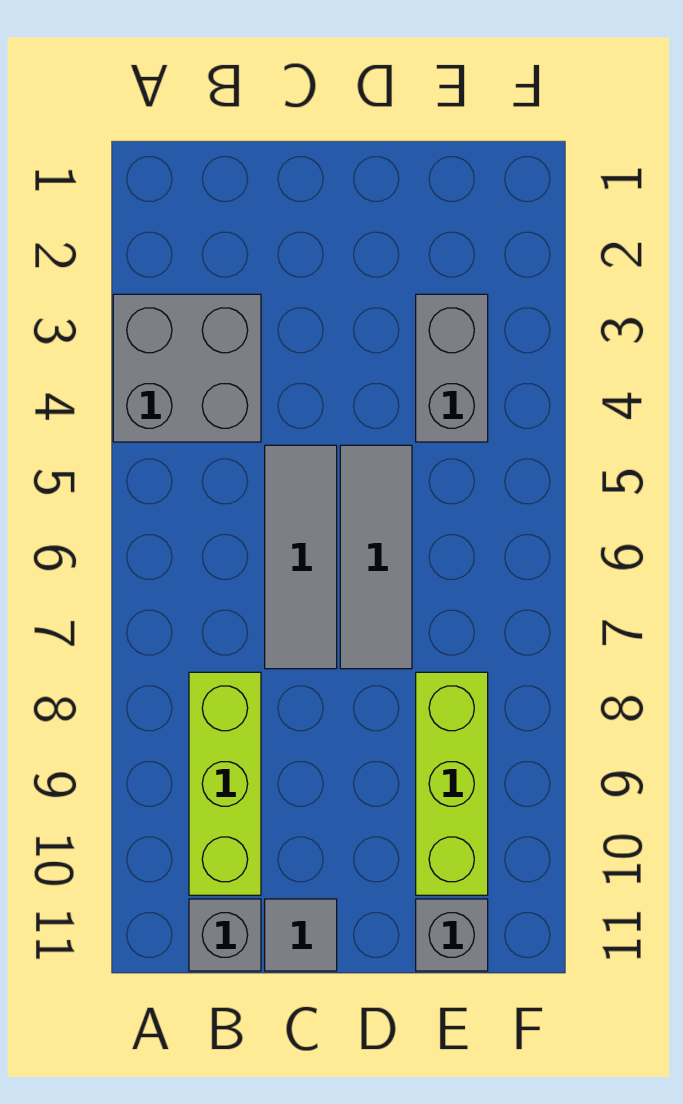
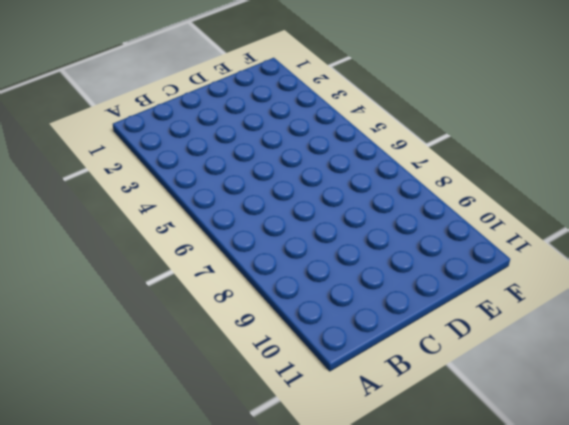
none -> grey brick A3:B4 level 1
none -> lime brick B8:B10 level 1

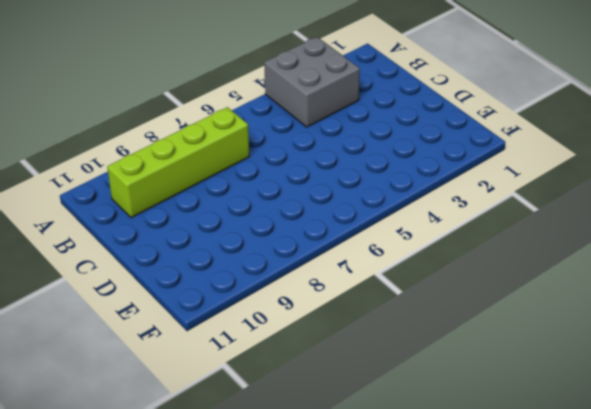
lime brick B7:B10 level 1 -> lime brick B8:B10 level 1
none -> grey brick B11 level 1
none -> grey tile C5:C7 level 1

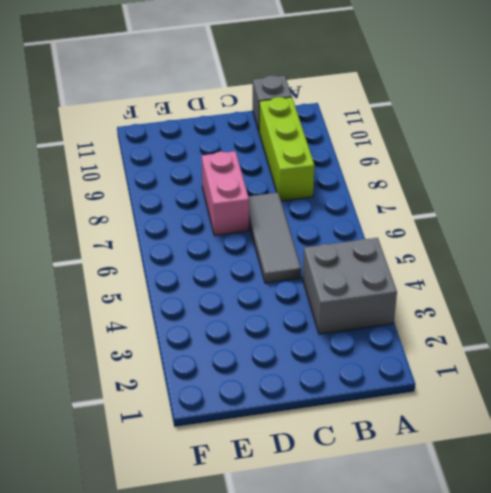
pink brick D7:D8 level 1 -> grey tile D5:D7 level 1
none -> grey tile C11 level 1
none -> grey brick E3:E4 level 1

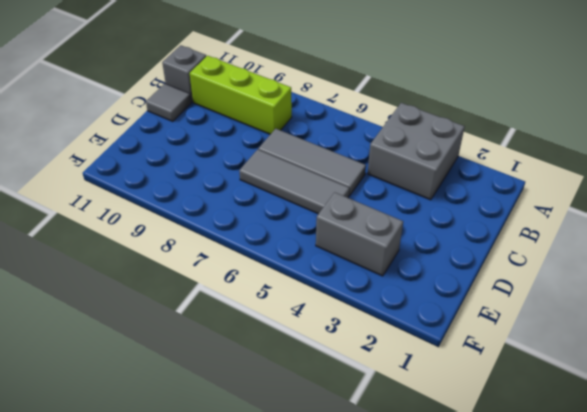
none -> lime brick E8:E10 level 1
none -> grey brick E11 level 1

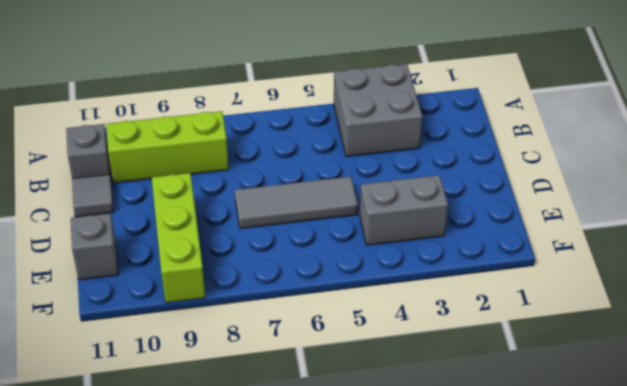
lime brick D9:F9 level 1 -> lime brick E8:E10 level 1
none -> grey tile C5:C7 level 1

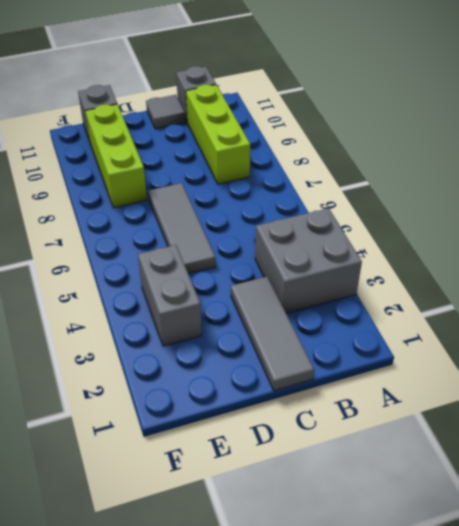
grey tile C1:C3 level 1 -> grey tile C5:C7 level 1

